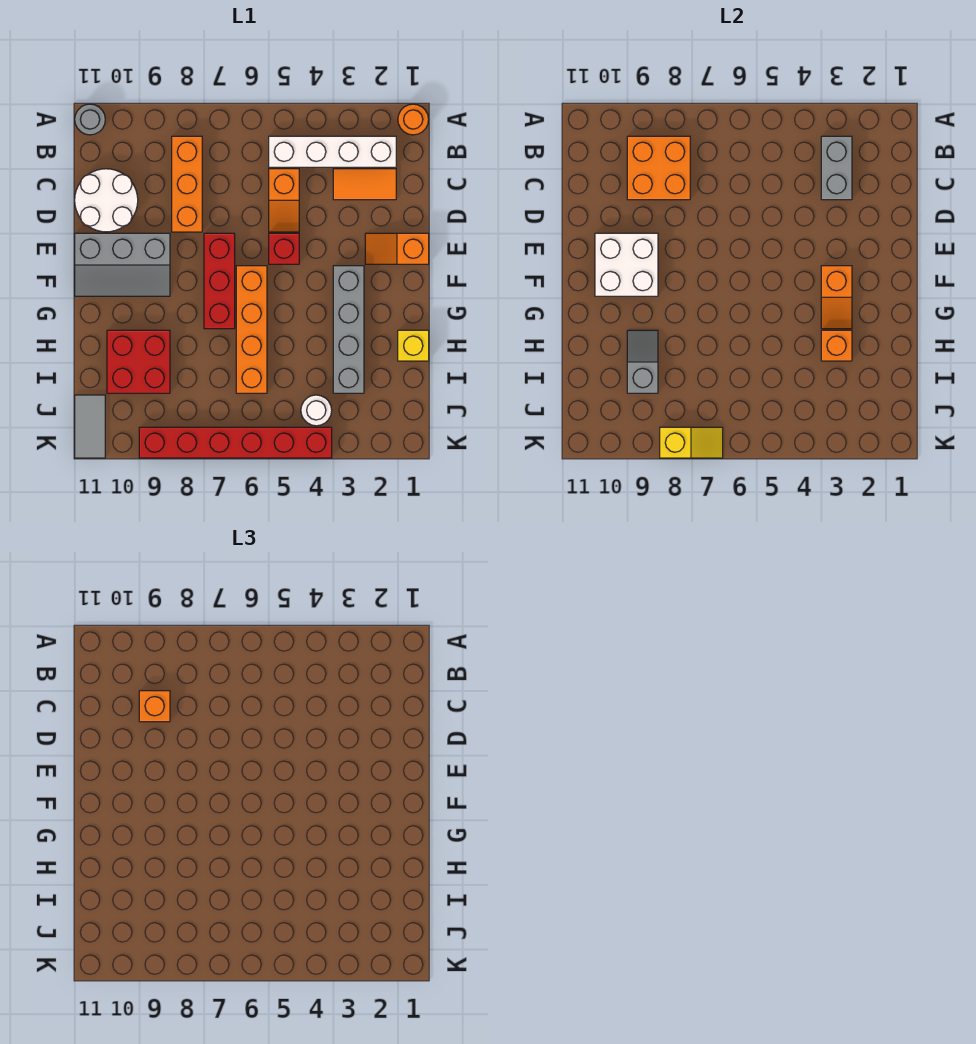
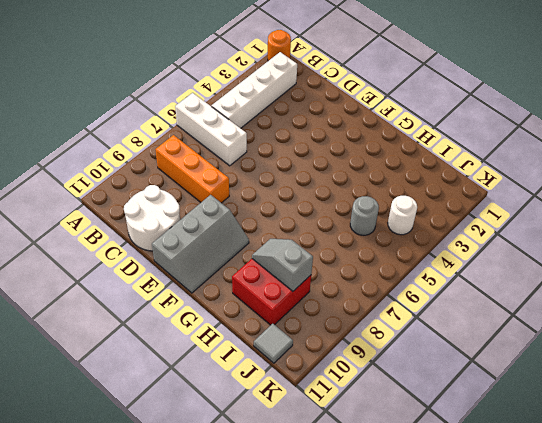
white brick A6:C6 level 1 -> none
grey round brick I5 level 1 -> grey round brick A11 level 1
grey tile J11 level 1 -> grey tile J11:K11 level 1
none -> orange tile C2:C3 level 1
none -> orange slope C5:D5 level 1 top C
none -> orange slope E1:E2 level 1 top 1

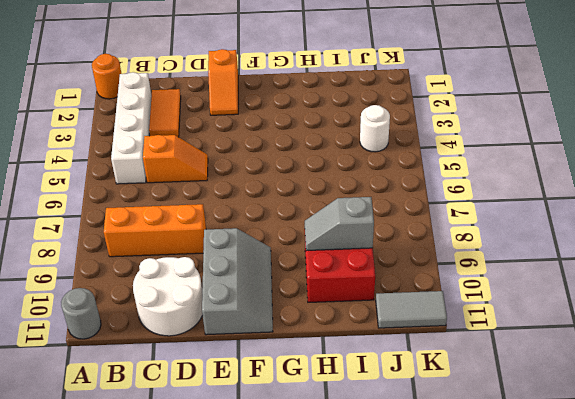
none -> red brick E5 level 1
none -> red brick E7:G7 level 1
none -> grey brick F3:I3 level 1

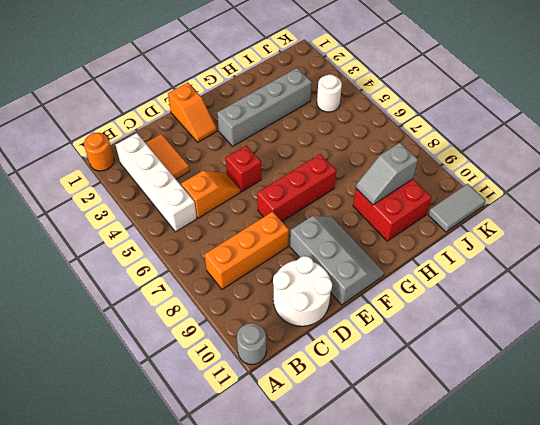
none -> orange brick F6:I6 level 1
none -> yellow brick H1 level 1
none -> red brick K4:K9 level 1

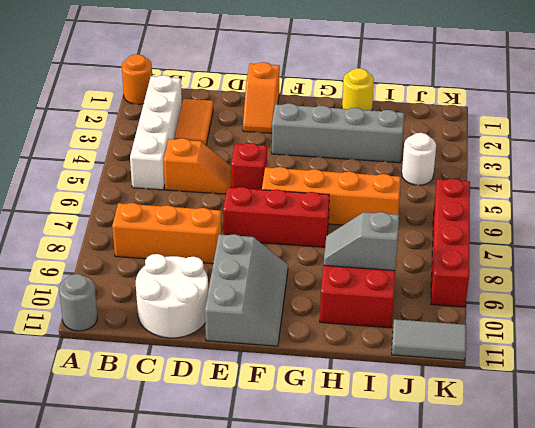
yellow round brick H1 level 1 -> yellow brick H1 level 1
red brick K6:K9 level 1 -> red brick K4:K9 level 1
none -> grey brick B3:C3 level 2
none -> orange brick B8:C9 level 2
none -> white brick E9:F10 level 2

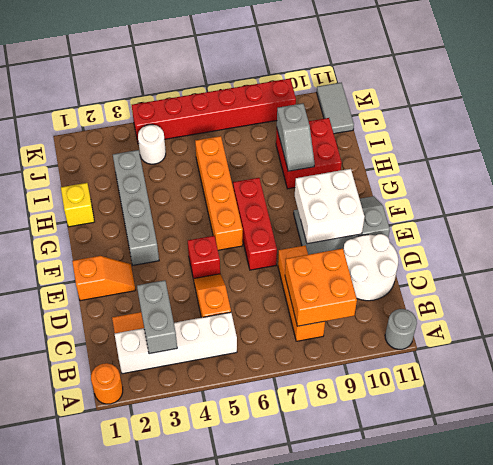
none -> orange slope F3:G3 level 2 top F
none -> orange brick H3 level 2
none -> yellow slope K7:K8 level 2 top 8

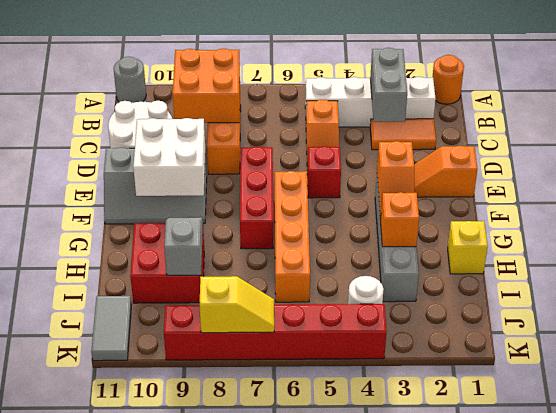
none -> orange brick C9 level 3

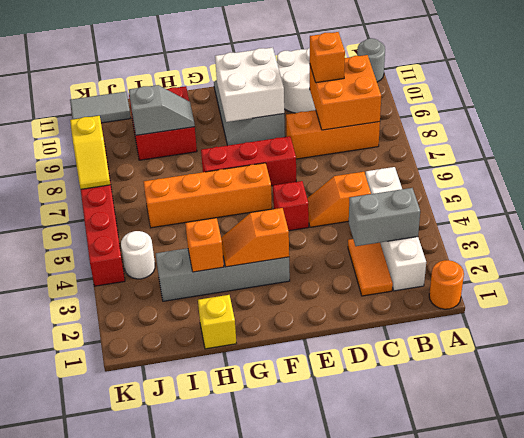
none -> orange slope E1:E2 level 1 top 1

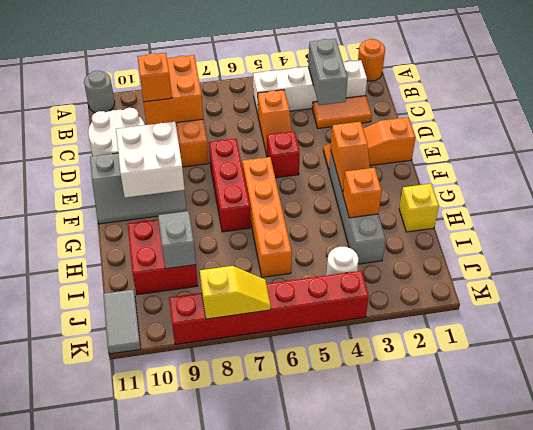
orange slope E1:E3 level 1 top 1 -> orange slope E1:E2 level 1 top 1

